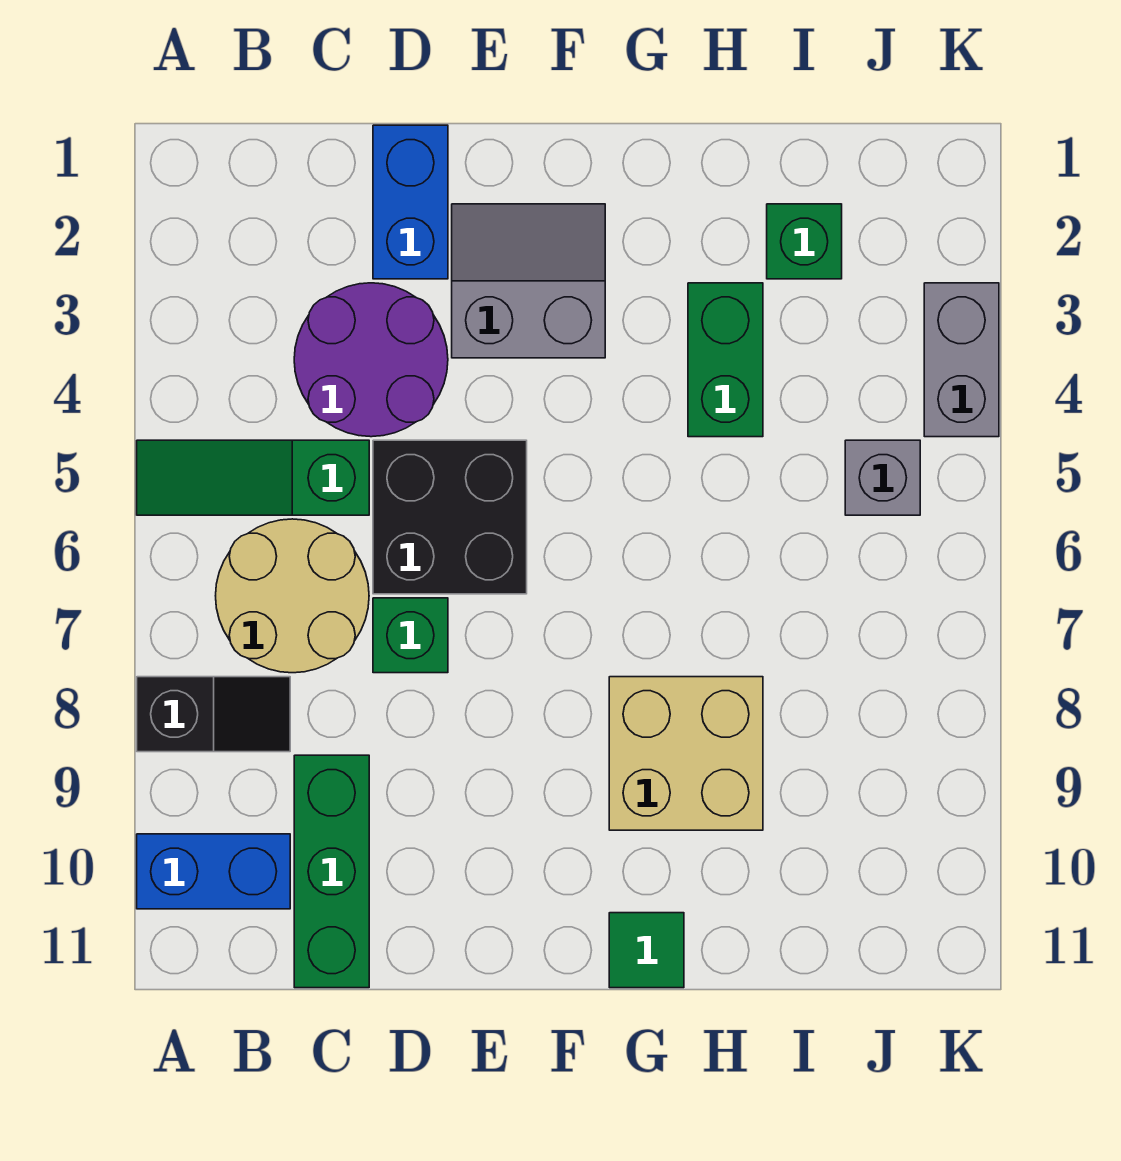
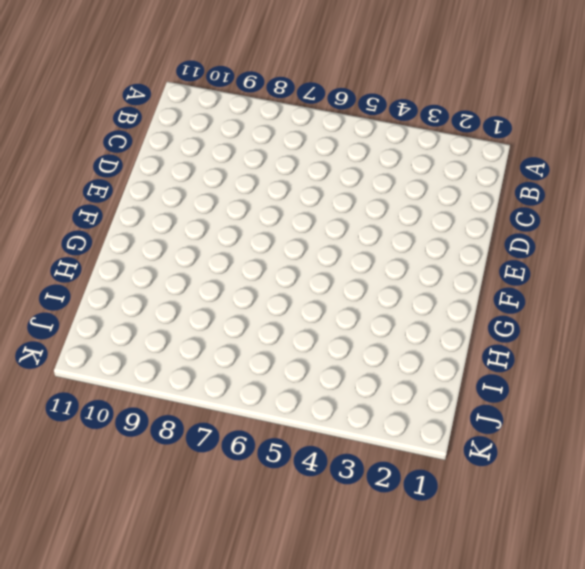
none -> green slope A5:C5 level 1 top C
none -> black slope A8:B8 level 1 top A
none -> blue brick A10:B10 level 1

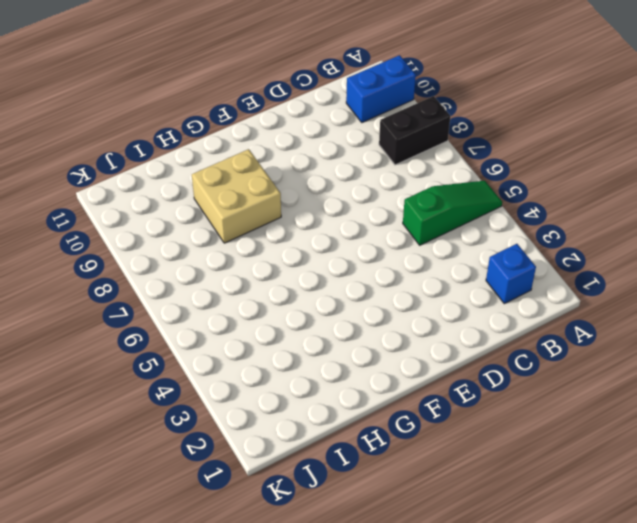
black brick A8:B8 level 1 -> black slope A8:B8 level 1 top A
blue brick B2 level 1 -> none
none -> tan round brick B6:C7 level 1
none -> purple round brick C3:D4 level 1
none -> green brick C9:C11 level 1

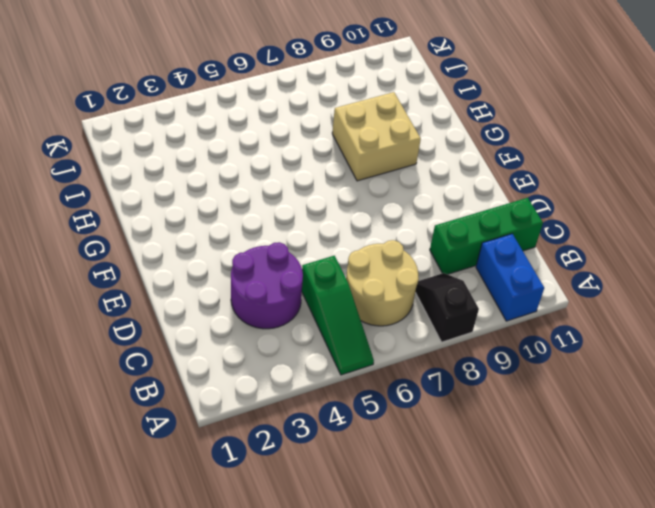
none -> blue brick D1:D2 level 1
none -> black brick D5:E6 level 1
none -> green brick D7 level 1

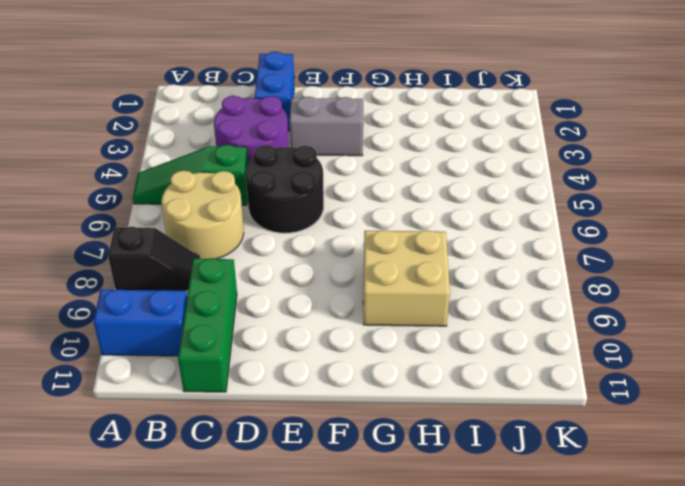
black round brick D5:E6 level 1 -> black brick D5:E6 level 1
none -> green brick D7 level 1
none -> green tile G11 level 1
none -> green brick H3:H4 level 1

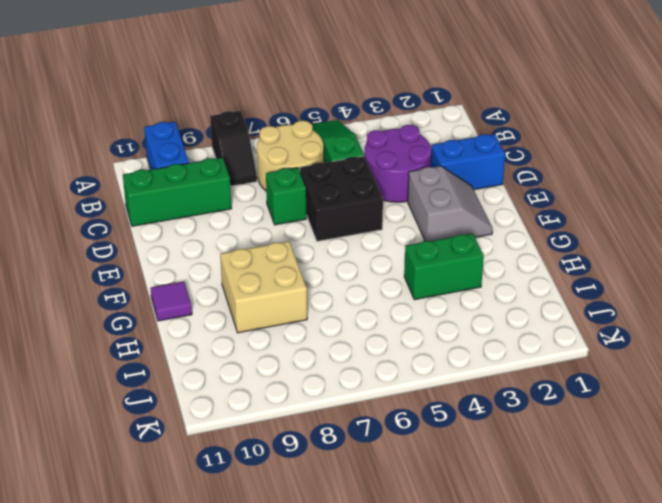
purple tile G11 level 1 -> green tile G11 level 1
none -> green brick I2 level 1
none -> grey brick J5 level 1
none -> grey brick K3:K4 level 1

